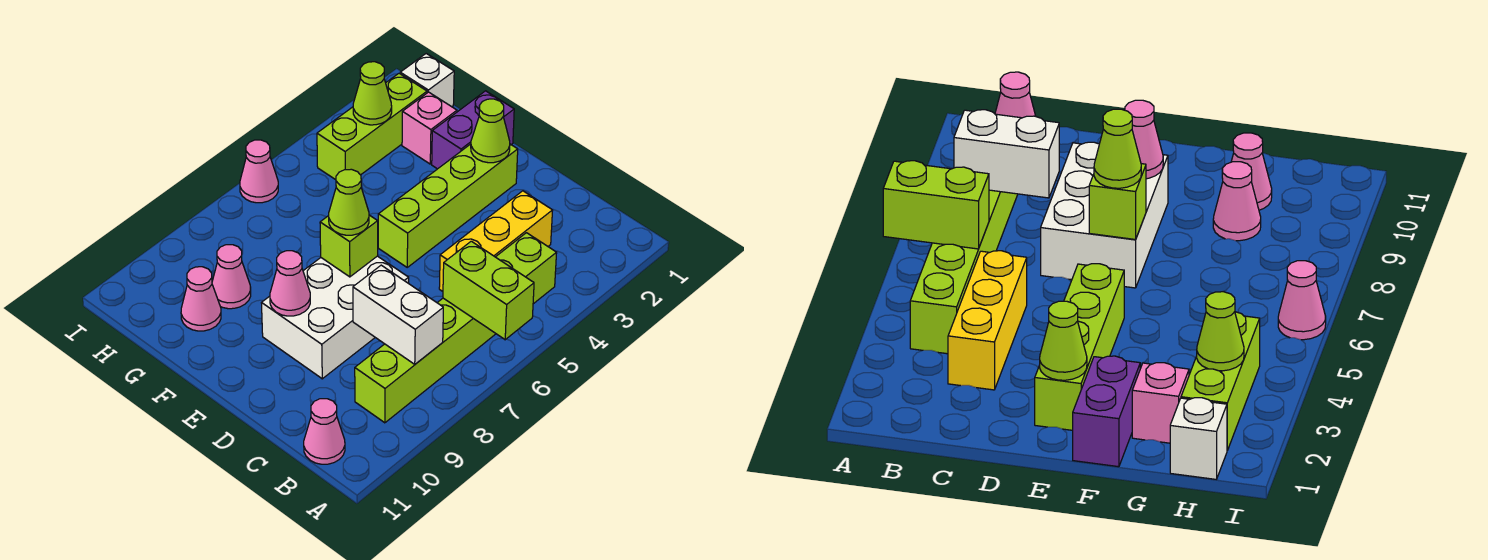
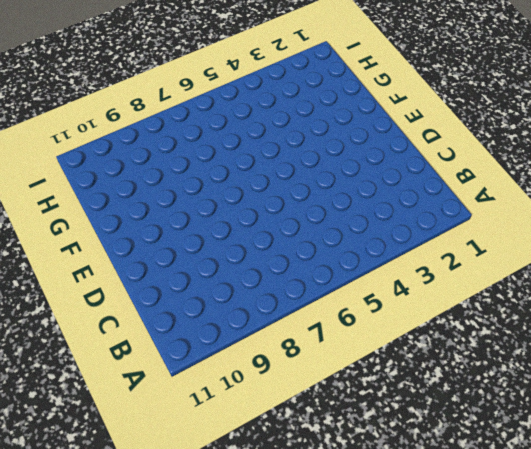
none -> lime brick B4:B9 level 1
none -> pink cone B11 level 1
none -> yellow brick C3:C5 level 1

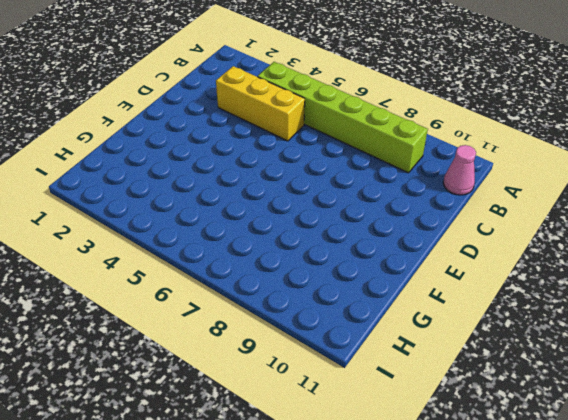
none -> white brick D7:E9 level 1
none -> lime brick E2:E5 level 1
none -> purple brick F1:F2 level 1

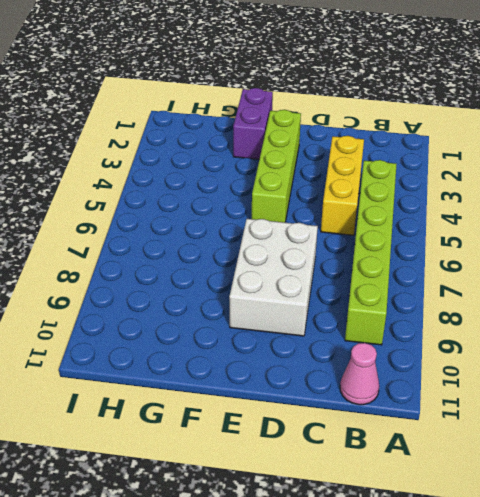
none -> pink brick G2 level 1
none -> pink cone G9 level 1
none -> pink cone G10 level 1

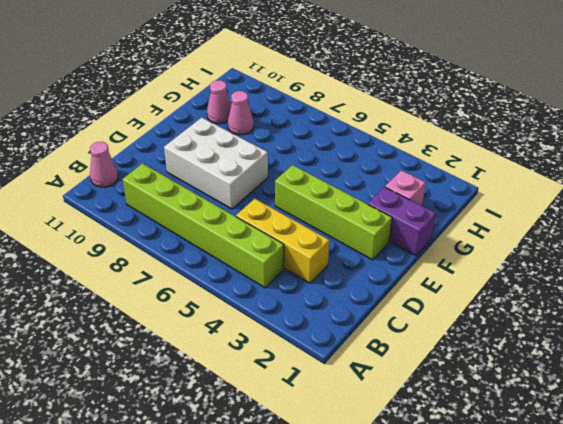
none -> white brick H1 level 1
none -> lime brick H2:H4 level 1
none -> pink cone I6 level 1

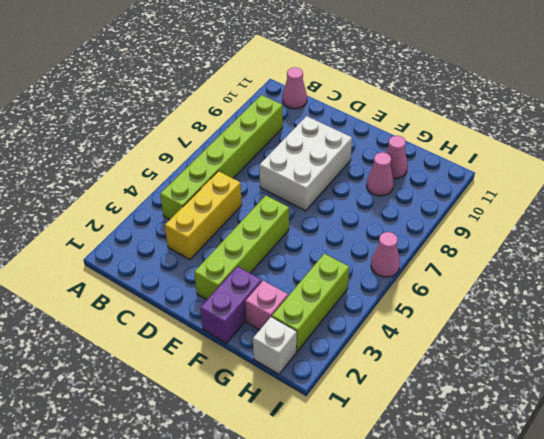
none -> lime brick A6:B6 level 2
none -> white brick B8:C8 level 2
none -> lime cone E2 level 2

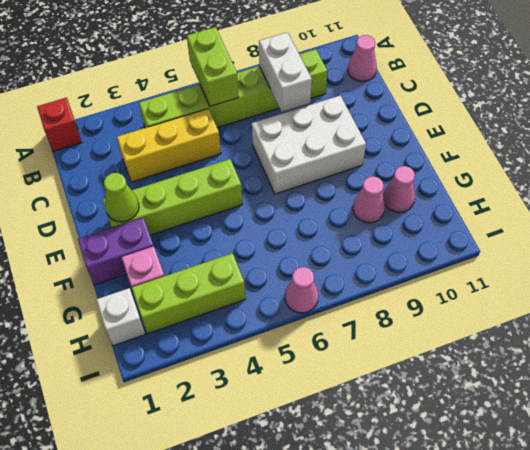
red brick A1 level 1 -> none
none -> lime brick E7 level 2
none -> pink cone E9 level 2
none -> lime cone H3 level 2

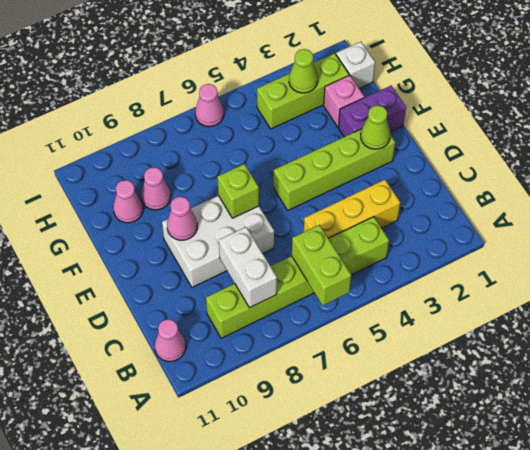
none -> lime cone E7 level 3

